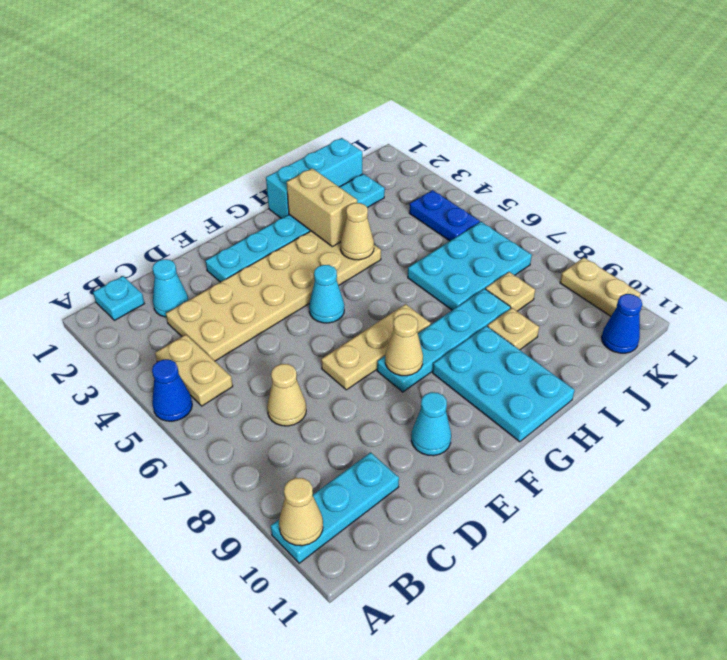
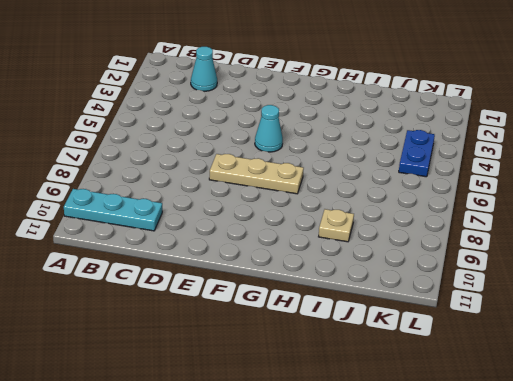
none -> blue cone A5 level 1
none -> cyan plate B1 level 1
none -> tan plate B4:B5 level 1

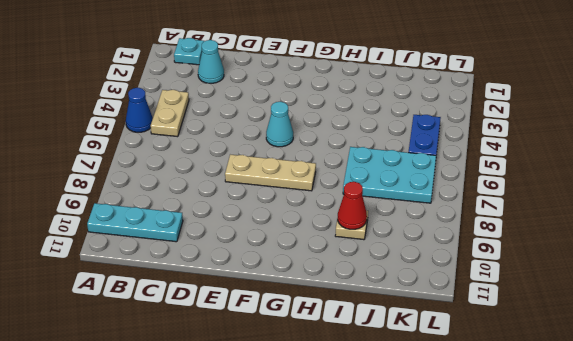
red cone I9 level 2 -> none
none -> tan plate C3:H4 level 1
none -> tan cone C7 level 1
none -> cyan plate E2:J2 level 1

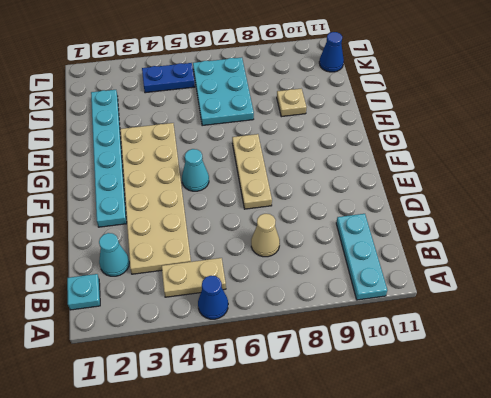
none -> cyan cone E10 level 1
none -> cyan plate F8:I8 level 1
none -> cyan plate G9:H11 level 1

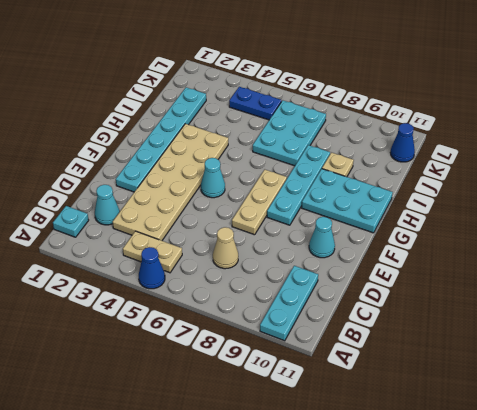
none -> cyan brick H1:J1 level 1
none -> tan plate J8 level 1
none -> tan plate L9:L10 level 1

